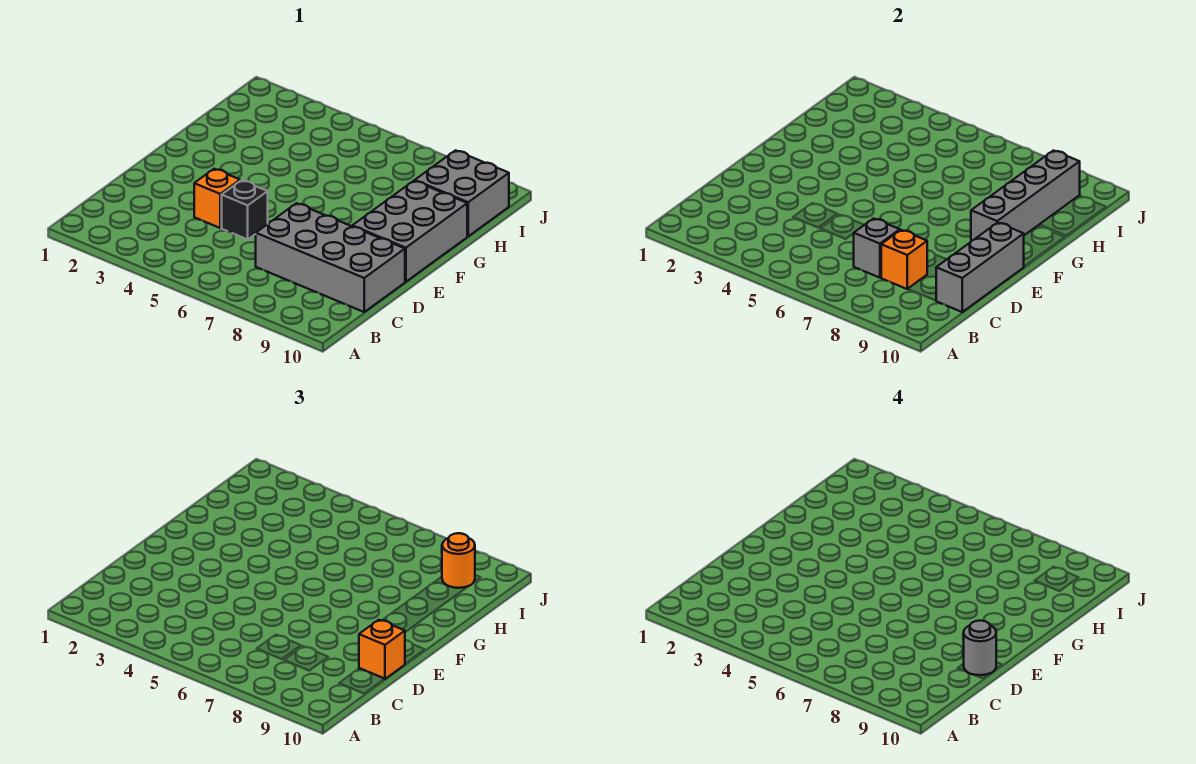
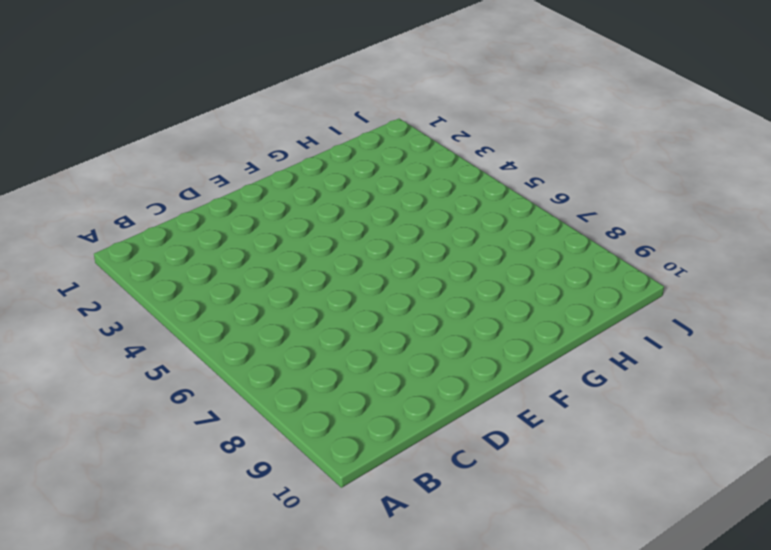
none -> grey brick C7:D10 level 1
none -> orange brick D4 level 1
none -> black brick D5 level 1

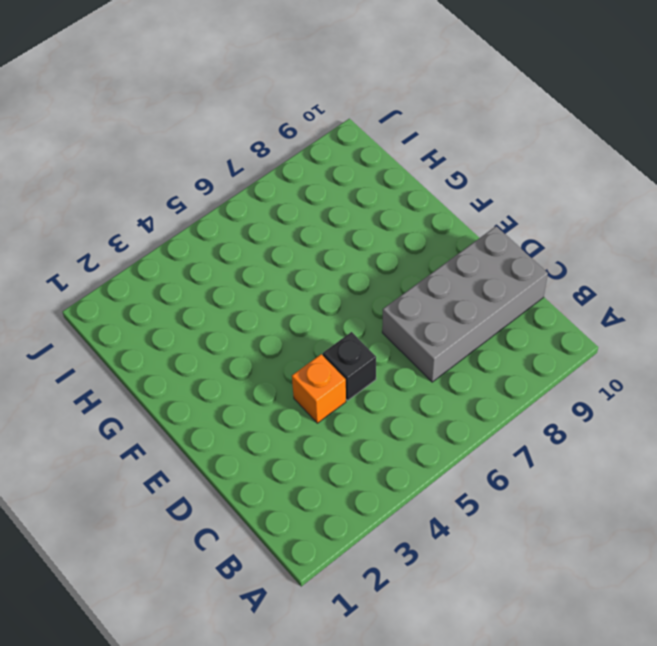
none -> grey brick E9:G10 level 1
none -> grey brick H9:I10 level 1
none -> grey brick C7 level 2

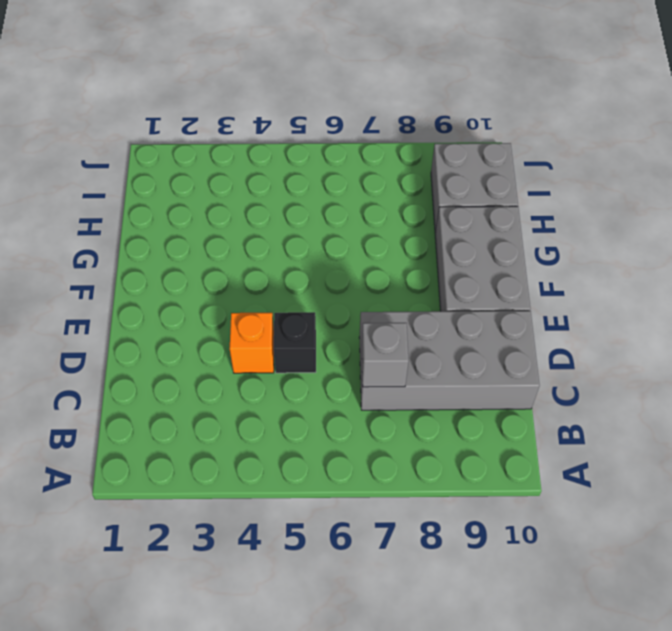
none -> orange brick C8 level 2
none -> grey brick C10:E10 level 2
none -> grey brick F9:I9 level 2

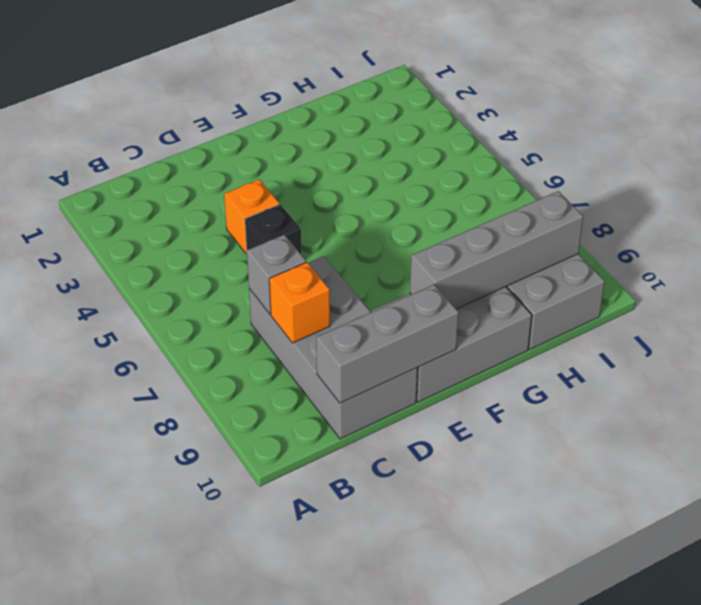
none -> orange brick D10 level 3
none -> orange round brick I9 level 3
none -> grey round brick D10 level 4

